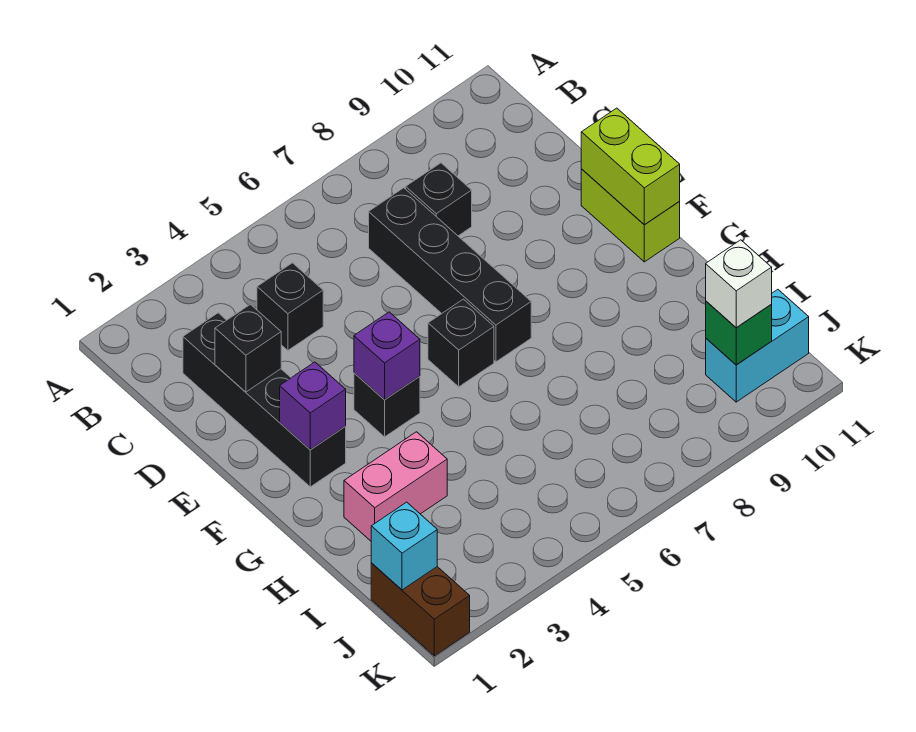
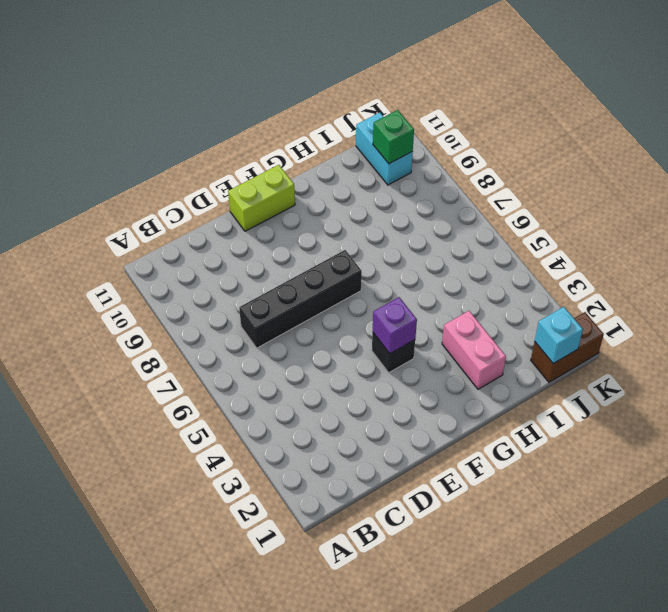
none -> black brick C2:F2 level 1
none -> black brick C4 level 1
none -> black brick C8 level 1

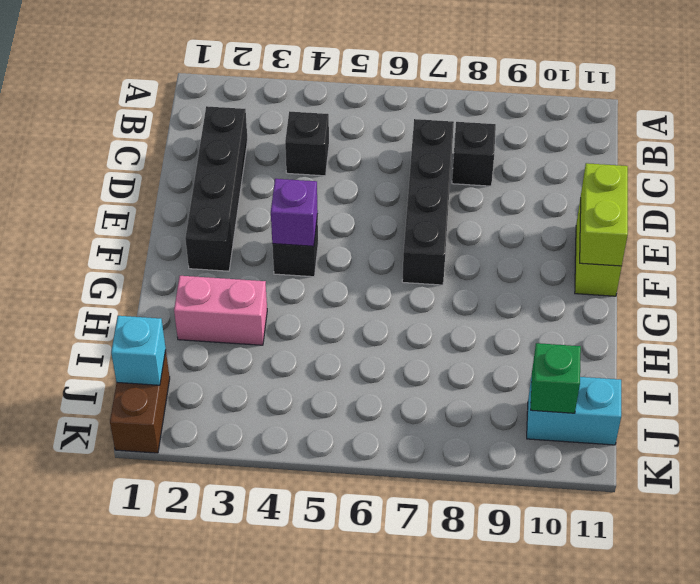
none -> black brick F6 level 1
none -> black brick D2 level 2
none -> purple brick F2 level 2

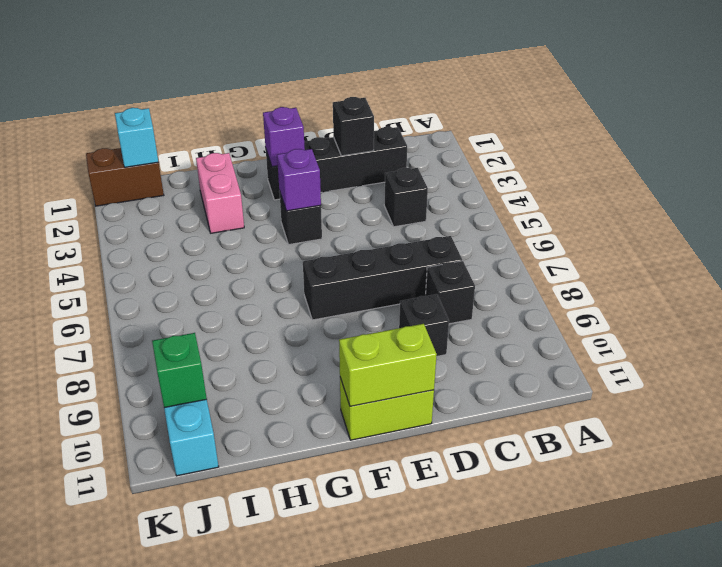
black brick D9 level 1 -> black brick F6 level 1
none -> white brick J10 level 3

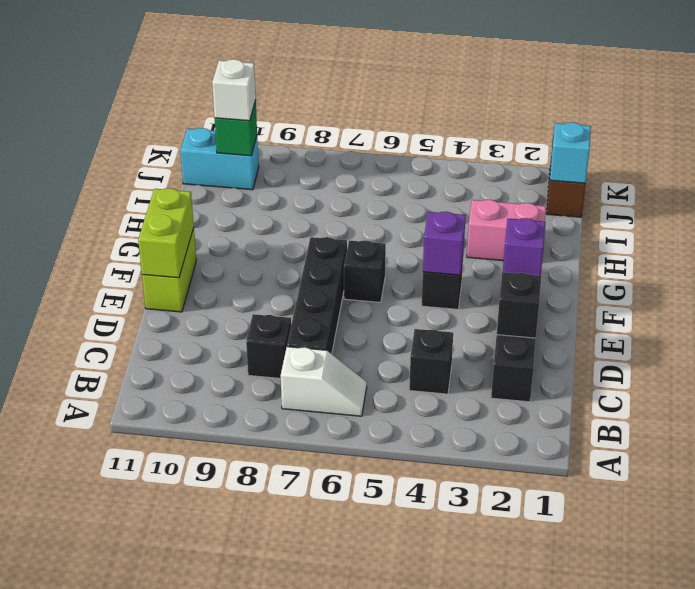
white slope B6:B7 level 1 top 7 -> none

